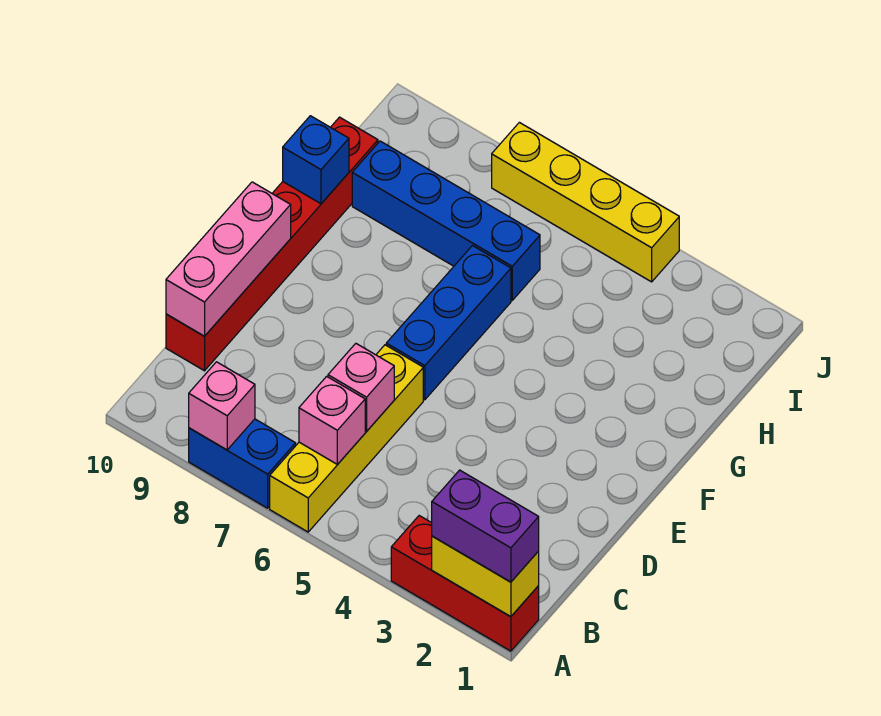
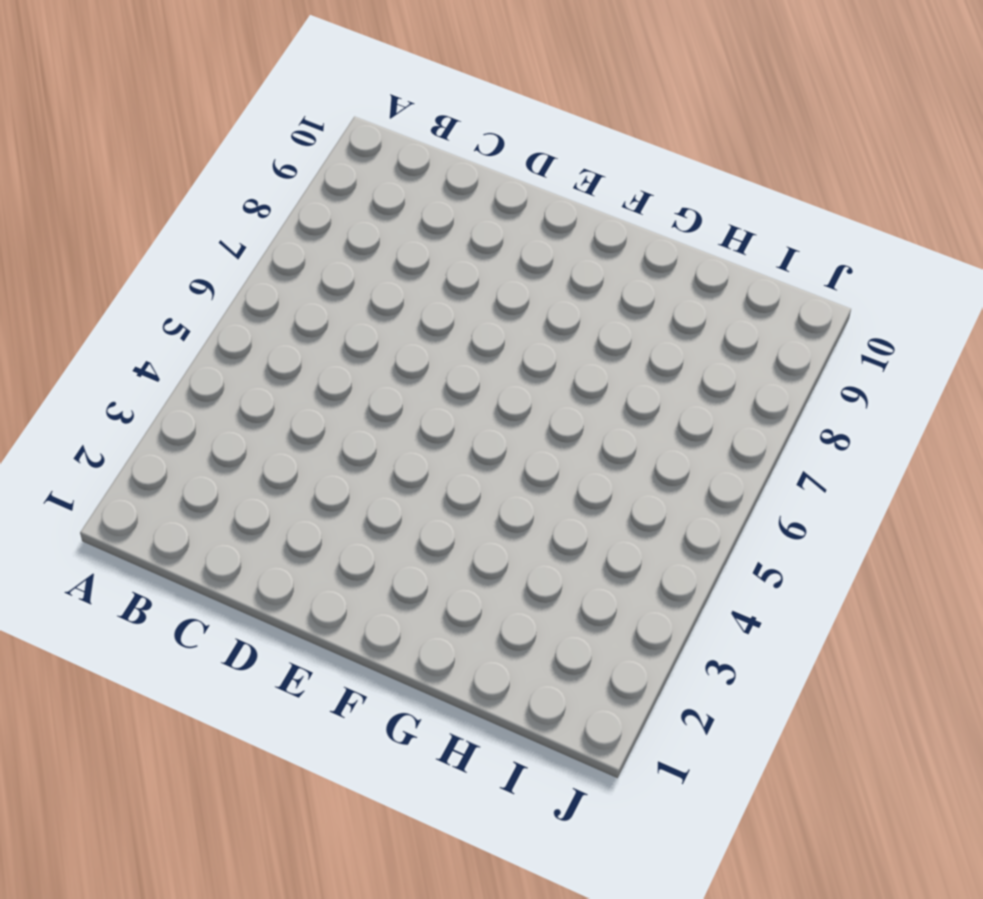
none -> red brick A1:A3 level 1
none -> yellow brick A6:D6 level 1
none -> blue brick A7:A8 level 1

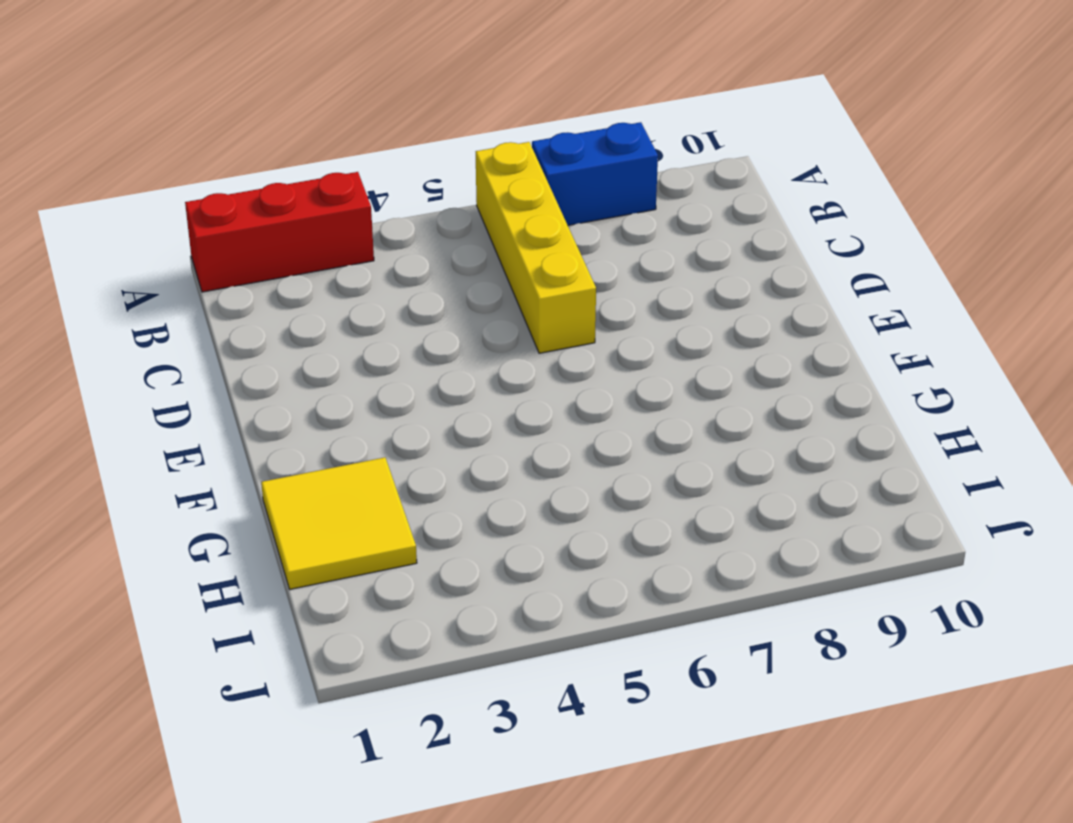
yellow tile G1:H2 level 1 -> none
none -> red brick C10:H10 level 1
none -> blue brick E6:G6 level 1
none -> blue brick H6:H9 level 1

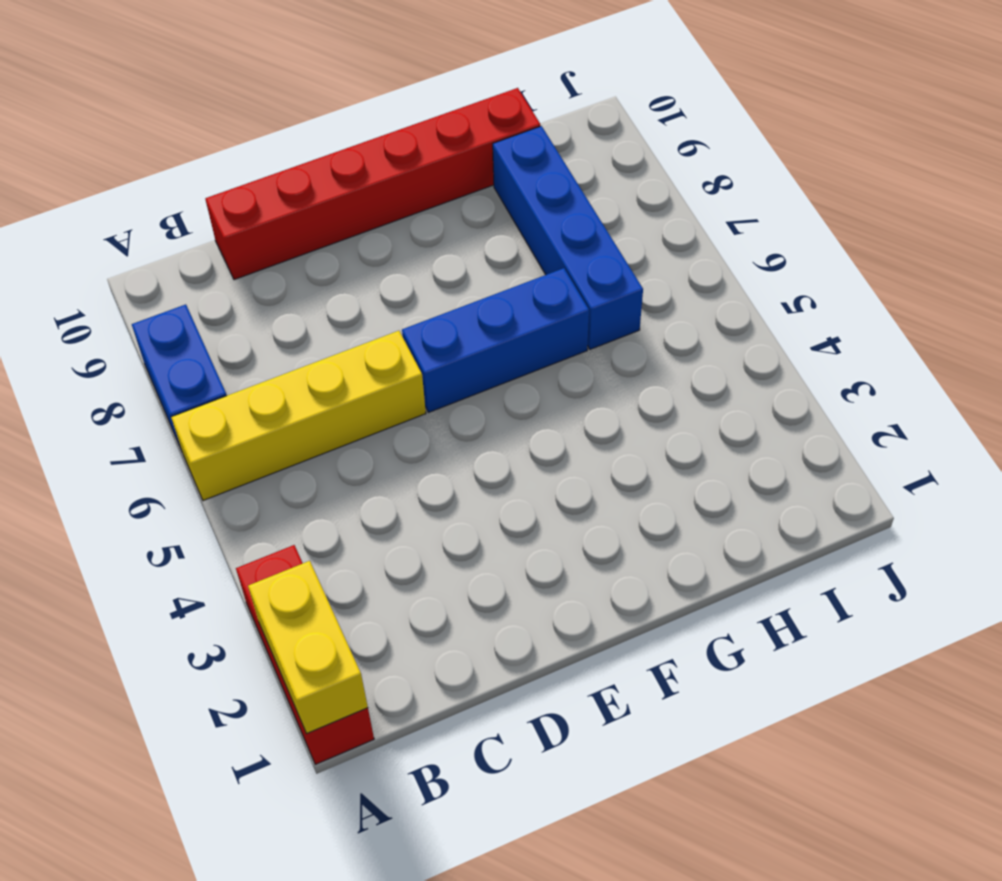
none -> yellow brick J4:J7 level 1
none -> pink brick A8 level 2
none -> pink brick B6 level 2

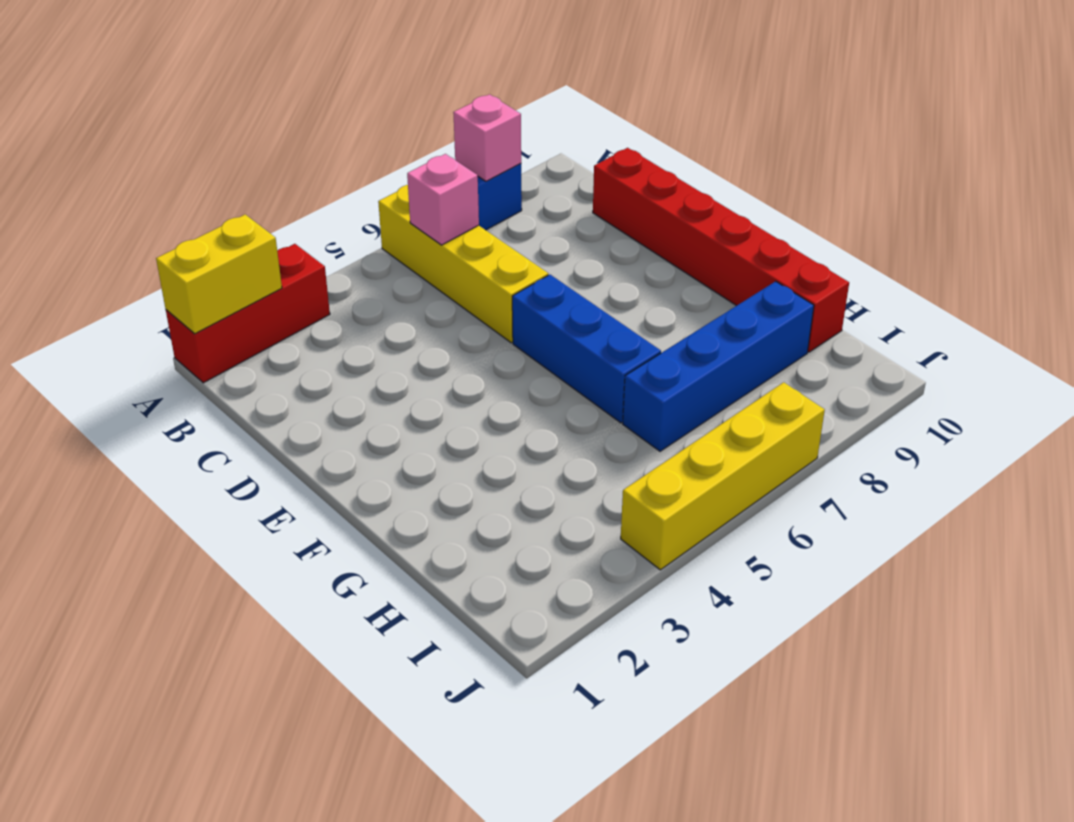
none -> pink brick C6 level 2
none -> pink brick C10:E10 level 2
none -> blue brick G10 level 2

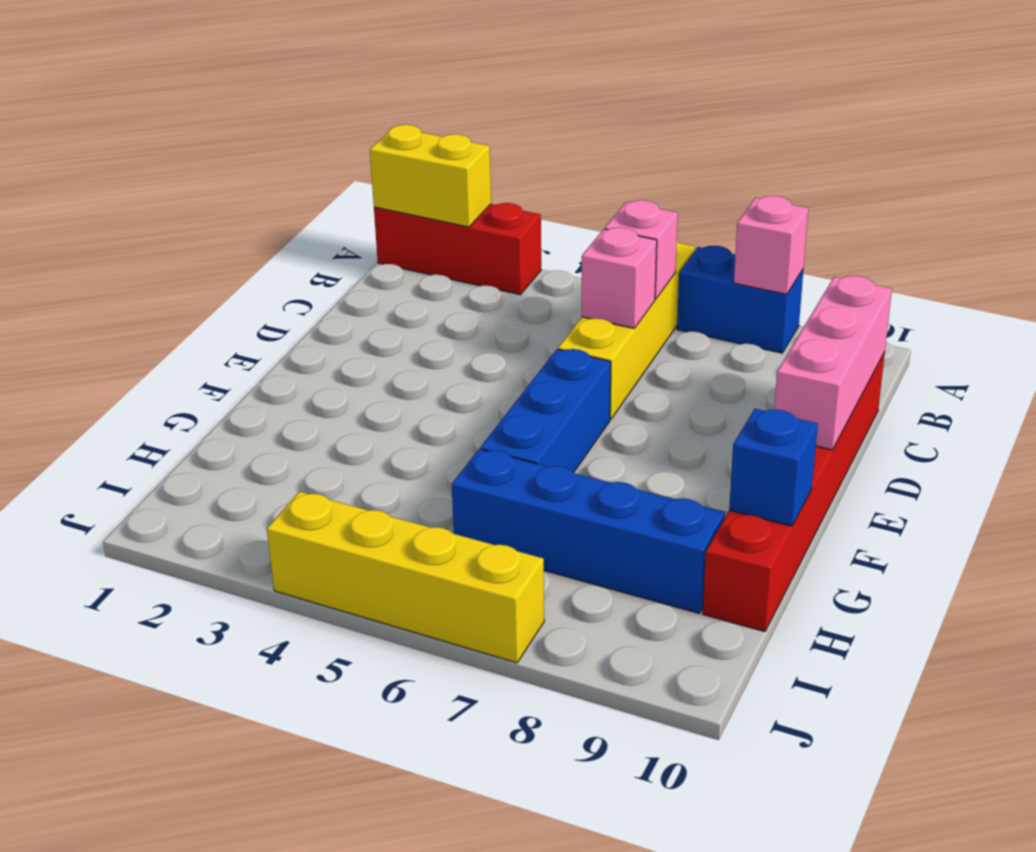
none -> purple brick A1:A2 level 3

